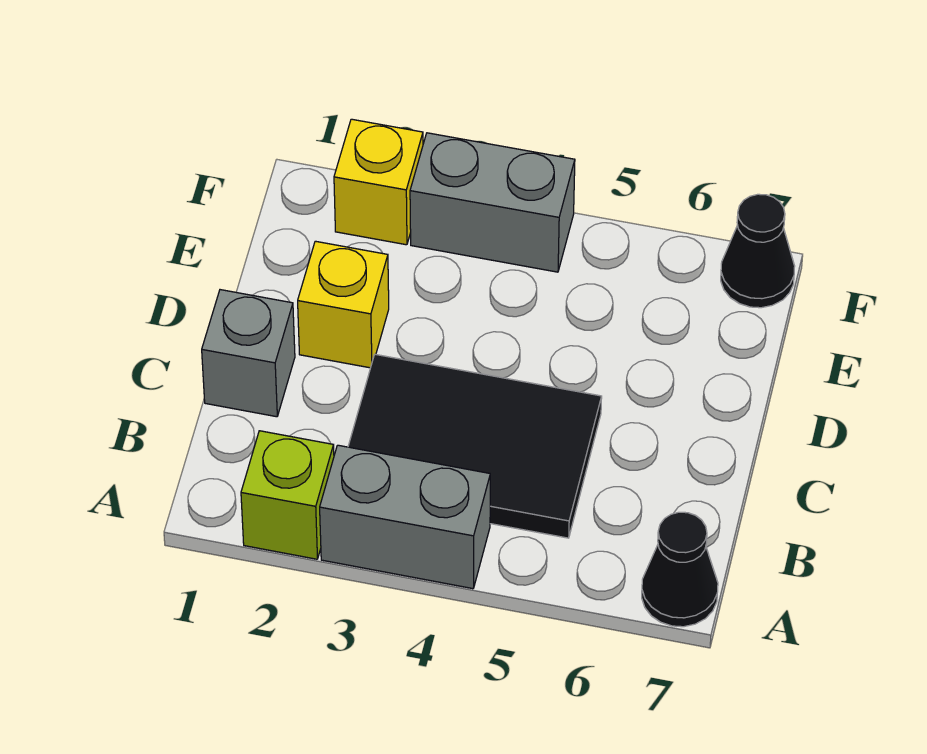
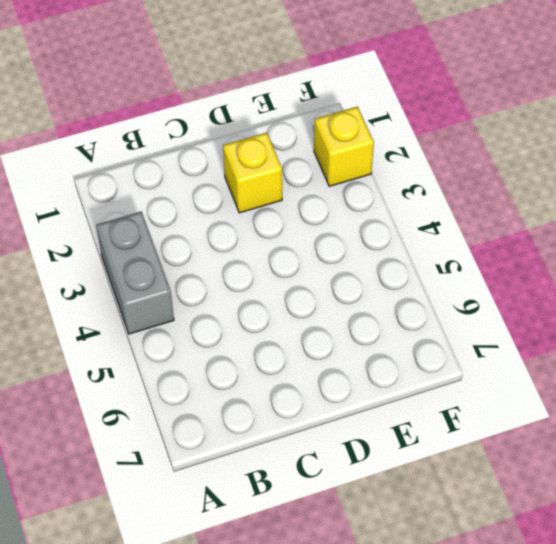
none -> lime brick A2 level 1
none -> black cone A7 level 1

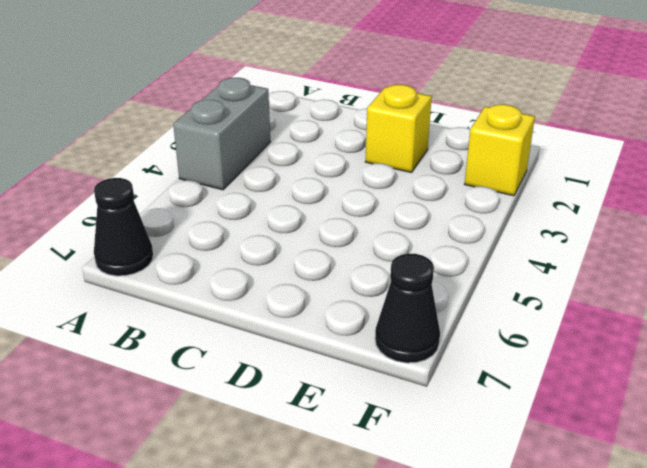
none -> lime brick A2 level 1
none -> black tile B3:C5 level 1

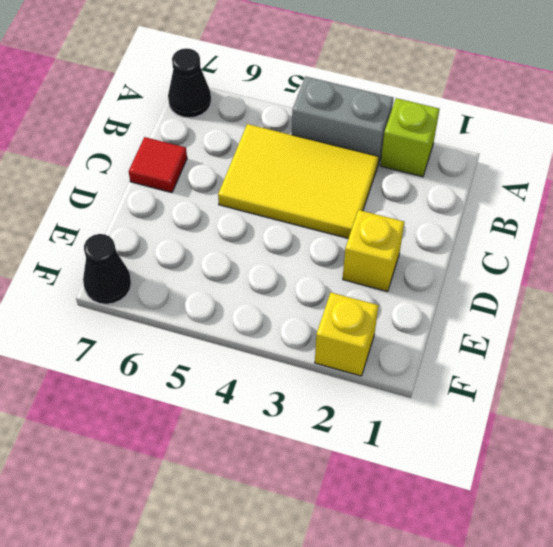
yellow tile B3:C5 level 1 -> black tile B3:C5 level 1
red tile C7 level 1 -> none
none -> grey brick C1 level 1
none -> grey brick F3:F4 level 1

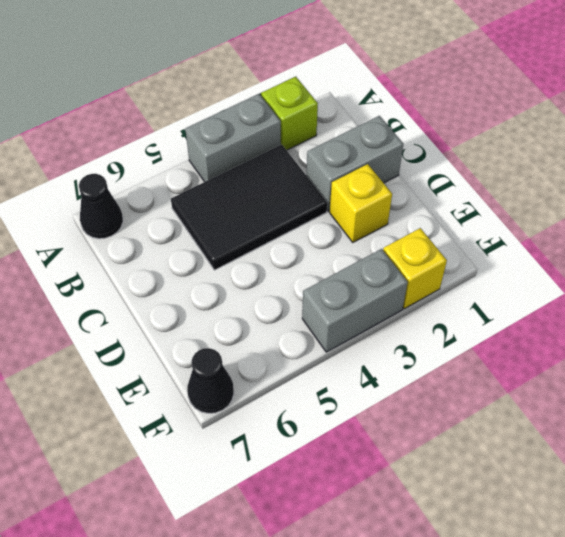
grey brick C1:C2 level 1 -> grey brick C1 level 1

